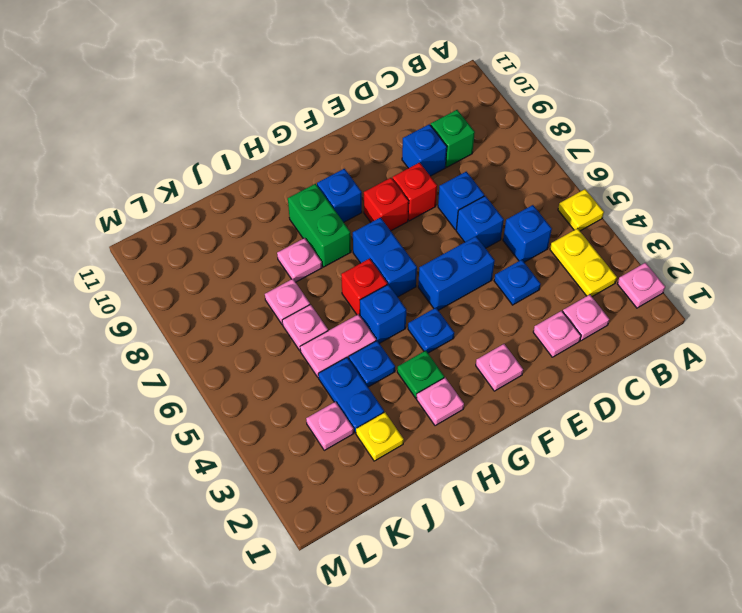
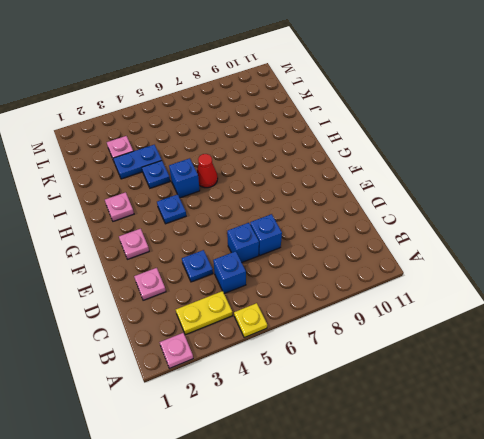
red cone H6 level 1 -> red brick H6 level 1
none -> pink plate C2 level 1
none -> green brick C9 level 1
none -> blue brick D9 level 1
none -> blue brick E5:F5 level 1

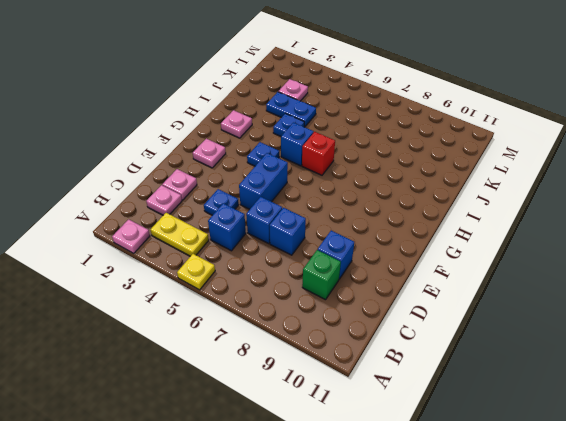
none -> red brick E8 level 1
none -> red brick F8 level 1
none -> blue brick G6:G7 level 1
none -> blue brick G9 level 1

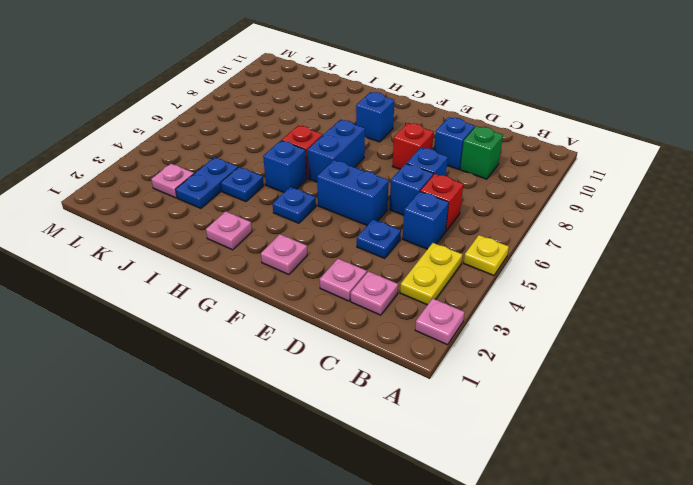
red brick C6 level 1 -> red brick F8 level 1
none -> green plate H3 level 1
none -> green brick H8:H9 level 1
none -> pink plate I5:J5 level 1
none -> pink plate I8 level 1

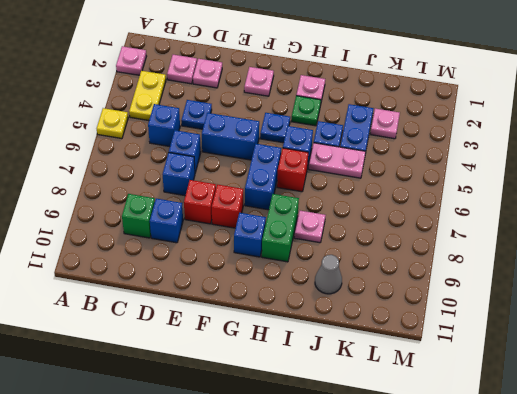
grey cone J10 level 1 -> none
none -> yellow plate J2 level 1
none -> pink plate J6 level 1
none -> pink plate J7 level 1

